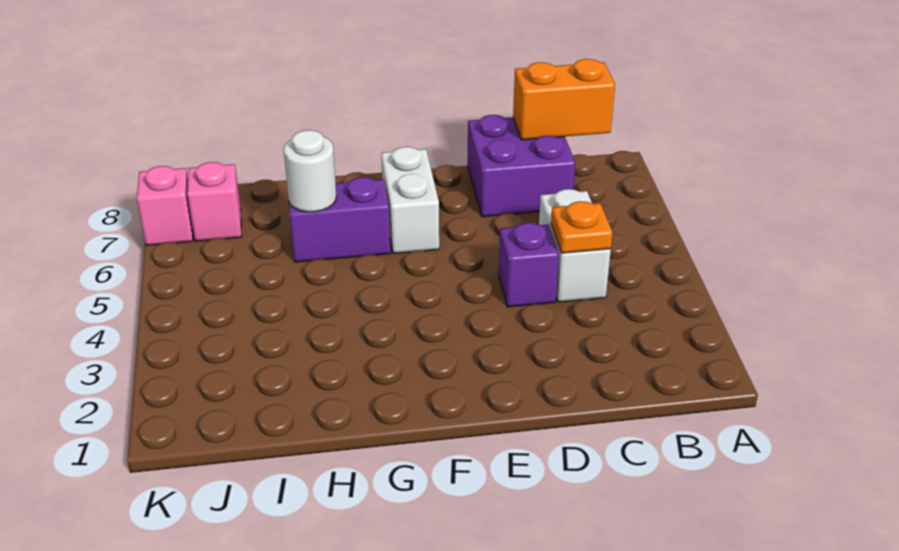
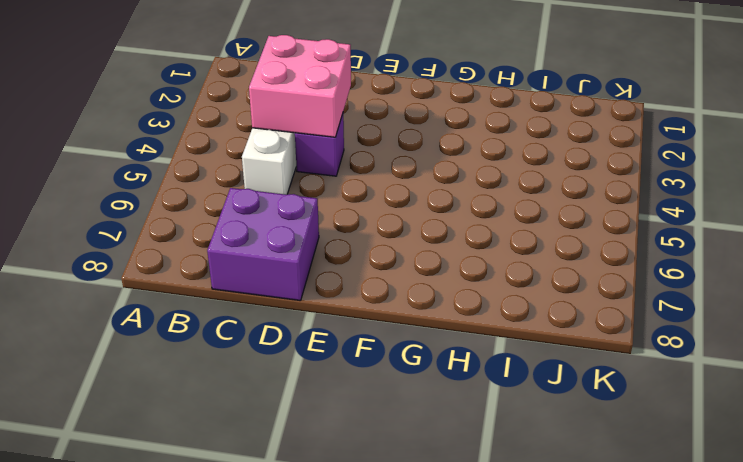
pink brick C3:D4 level 2 -> orange plate C4 level 2
none -> white brick F6:F7 level 1
none -> purple brick G6:H6 level 1

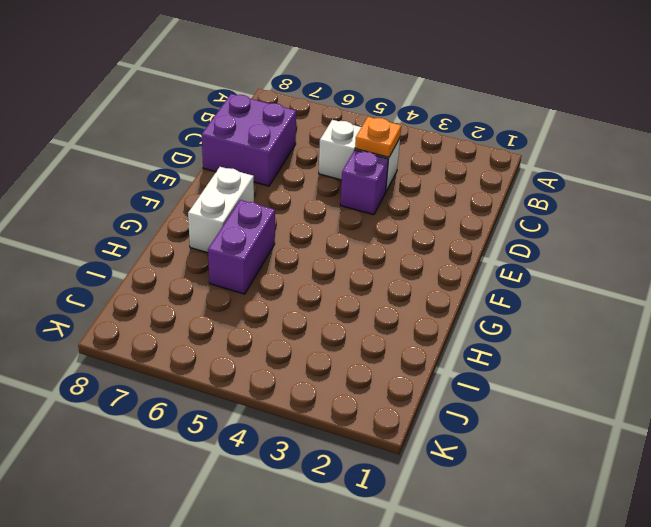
white brick F7:G7 level 1 -> white brick F6:F7 level 1
none -> pink brick J7 level 1
none -> pink brick K7 level 1

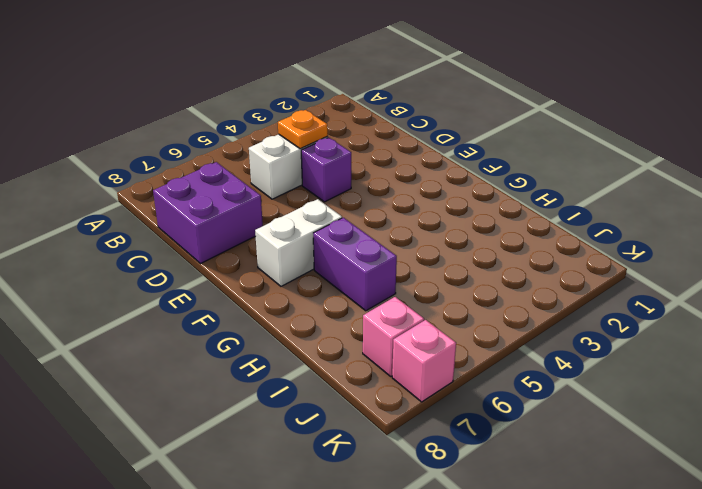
none -> orange brick B8:C8 level 2
none -> white round brick H6 level 2

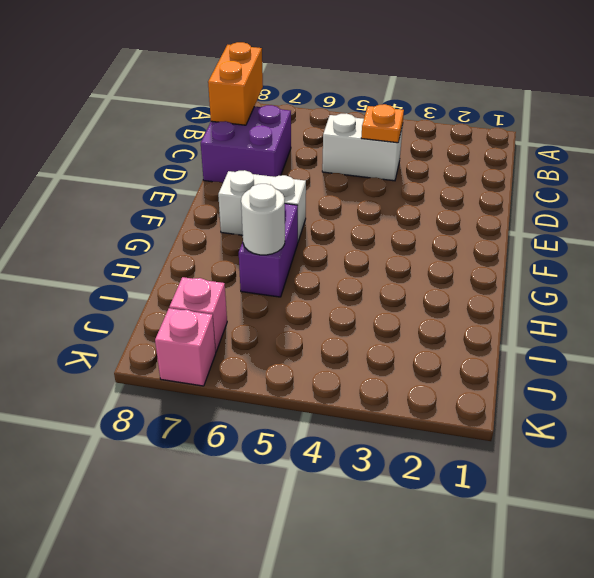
none -> purple brick D4 level 1

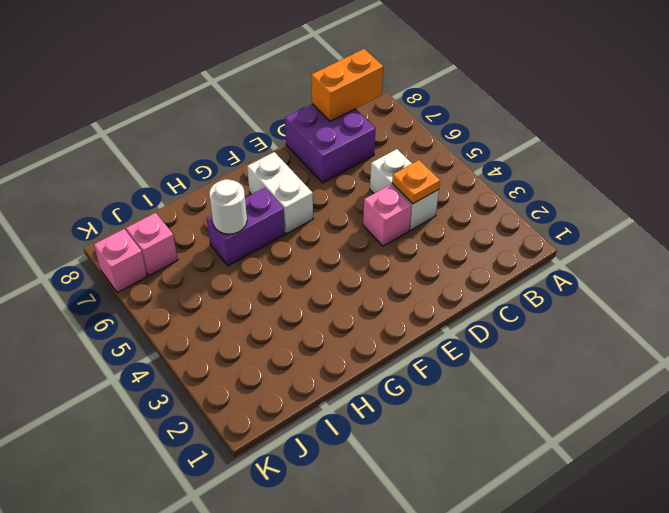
pink brick D4 level 1 -> purple brick D4 level 1

